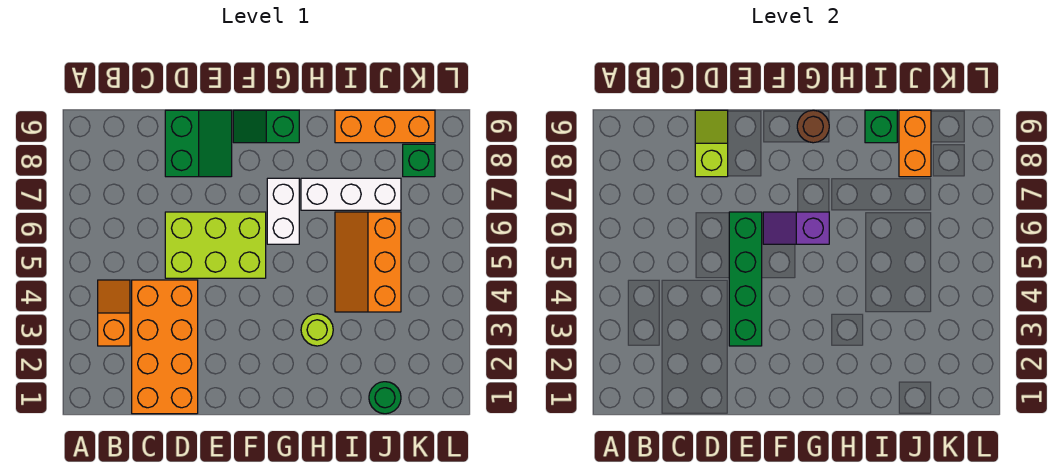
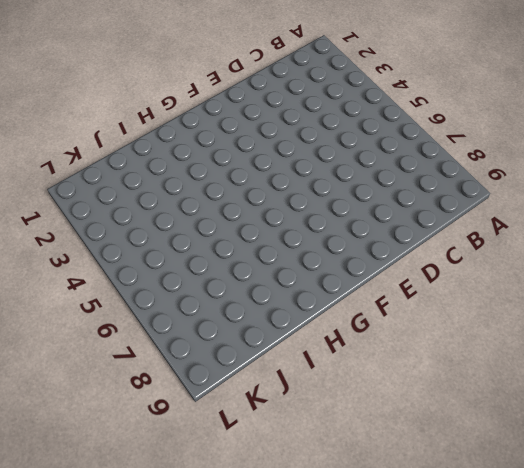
none -> orange slope B3:B4 level 1 top 3
none -> orange brick C1:D4 level 1
none -> lime brick D5:F6 level 1

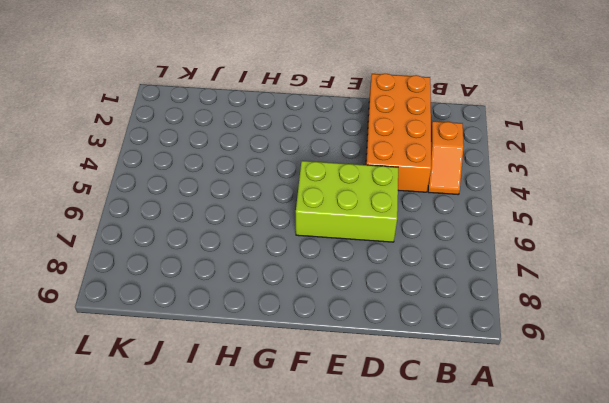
none -> green slope D8:E9 level 1 top D
none -> green slope F9:G9 level 1 top G
none -> white brick G6:G7 level 1

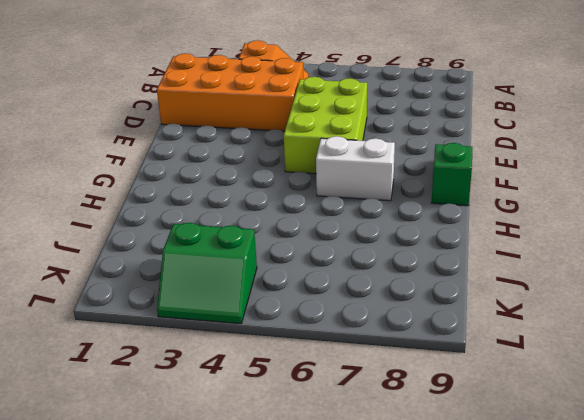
green slope K3:L4 level 1 top K -> green slope D8:E9 level 1 top D
none -> lime round brick H3 level 1
none -> white brick H7:J7 level 1
none -> orange slope I4:J6 level 1 top J

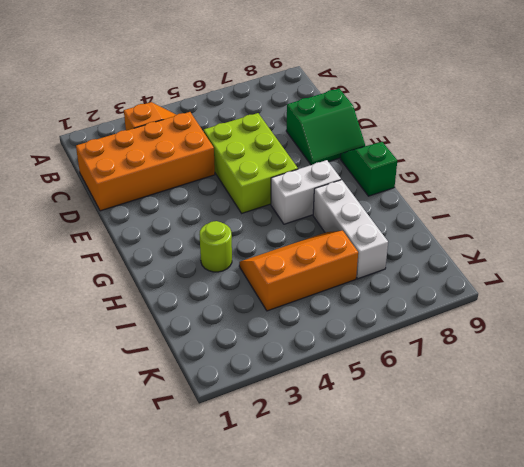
none -> orange brick I9:K9 level 1
none -> green round brick J1 level 1
none -> green brick K8 level 1

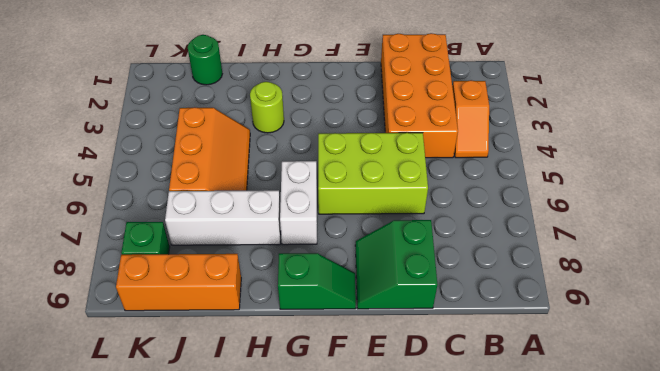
none -> lime slope D8:D9 level 2 top 8
none -> green brick E3:E6 level 2
none -> purple slope F6:G6 level 2 top G

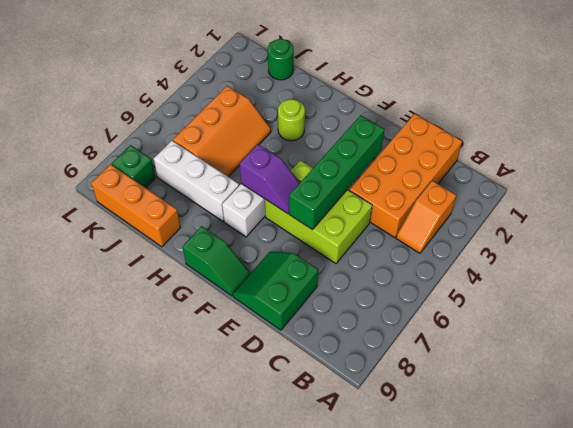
none -> lime slope D8:D9 level 2 top 8
none -> brown round brick G9 level 2
none -> green brick I9 level 2

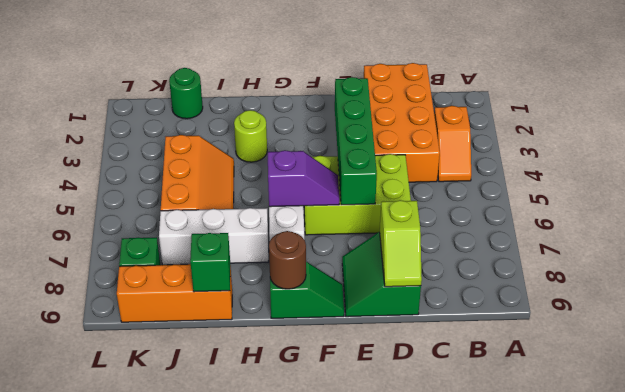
none -> orange brick J8:J9 level 2

